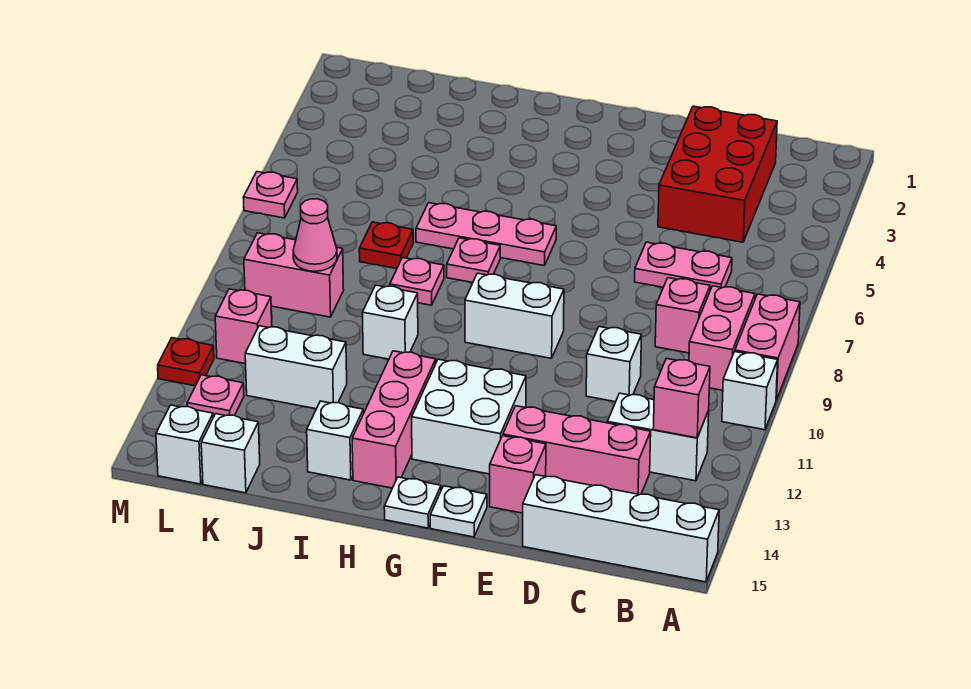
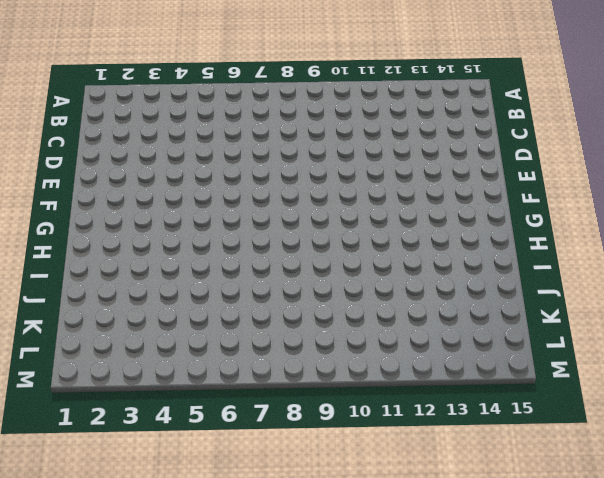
none -> pink brick A8:A9 level 1
none -> white brick A10 level 1
none -> white brick A15:D15 level 1
none -> pink brick B8:B9 level 1

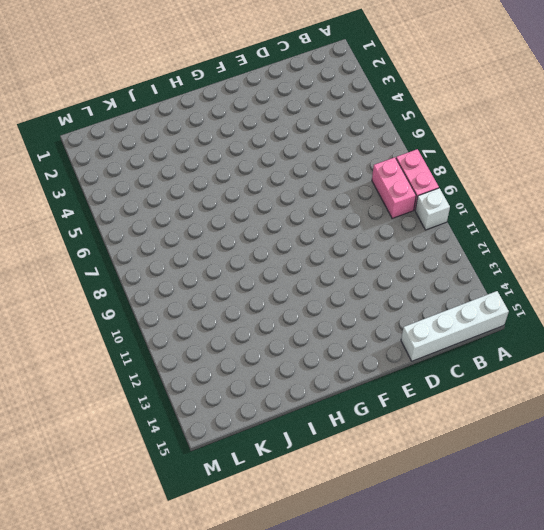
none -> white brick B12:C12 level 1
none -> red brick C2:D4 level 1
none -> pink plate C6:D6 level 1
none -> pink brick C8 level 1

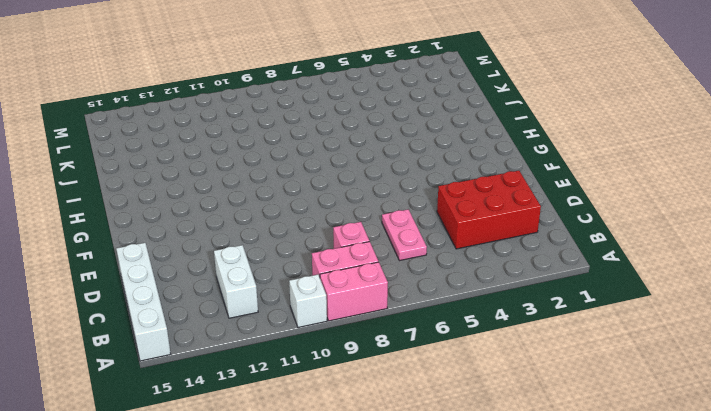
none -> pink brick C13:E13 level 1
none -> white brick D10 level 1
none -> pink brick E14 level 1
none -> white brick F9:G9 level 1

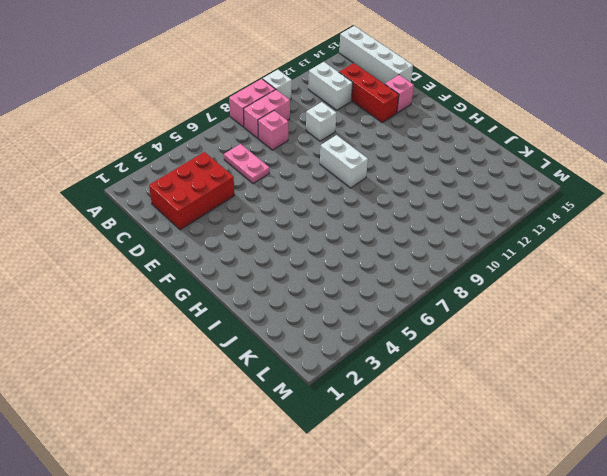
red brick C13:E13 level 1 -> pink brick C13:E13 level 1
none -> white brick F12:G13 level 1
none -> white plate F15 level 1
none -> pink plate G6:I6 level 1
none -> white plate G15 level 1

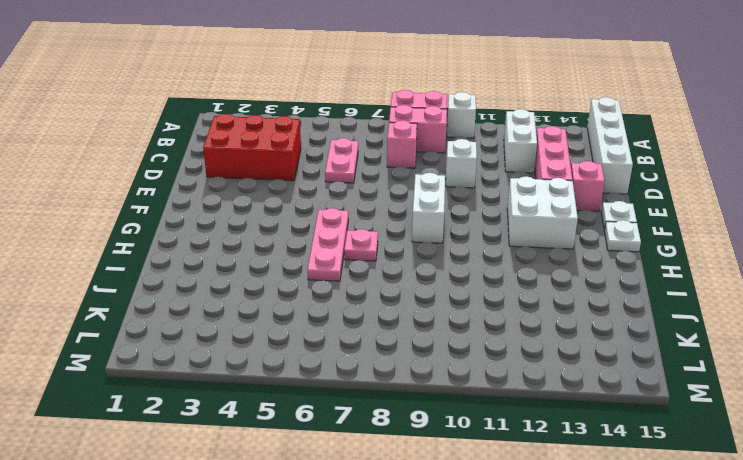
none -> pink brick H12:H14 level 1
none -> pink plate I8 level 1
none -> white brick I10 level 1
none -> white brick I14 level 1

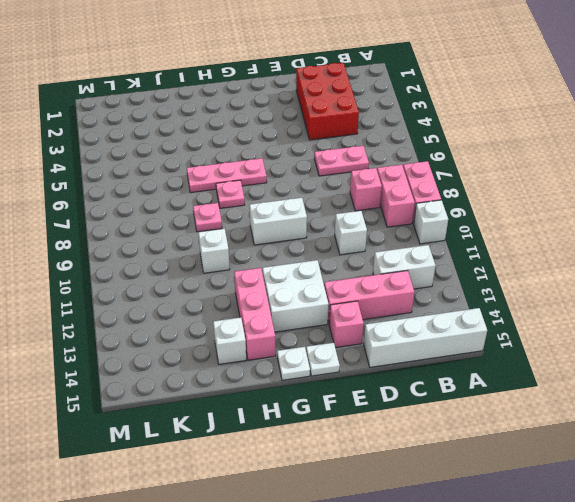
none -> red plate J7 level 1
none -> white brick J12:K12 level 1
none -> pink brick K9:L9 level 1
none -> white brick K15 level 1

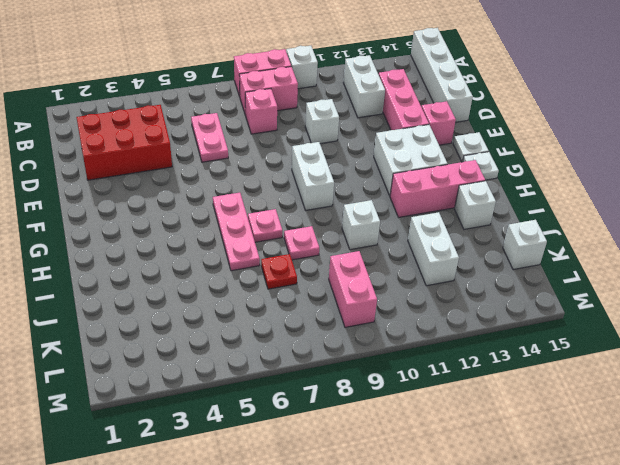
none -> pink brick L11 level 1
none -> pink plate L13 level 1
none -> white brick L15 level 1
none -> pink plate M6 level 1

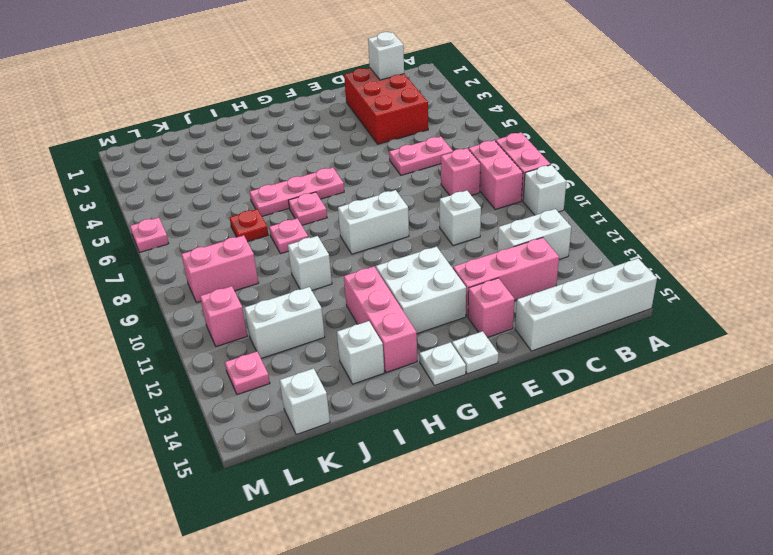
white brick C2 level 2 -> white brick L15 level 1
none -> red plate M12 level 1
none -> pink brick B12 level 2
none -> pink cone K9 level 2

